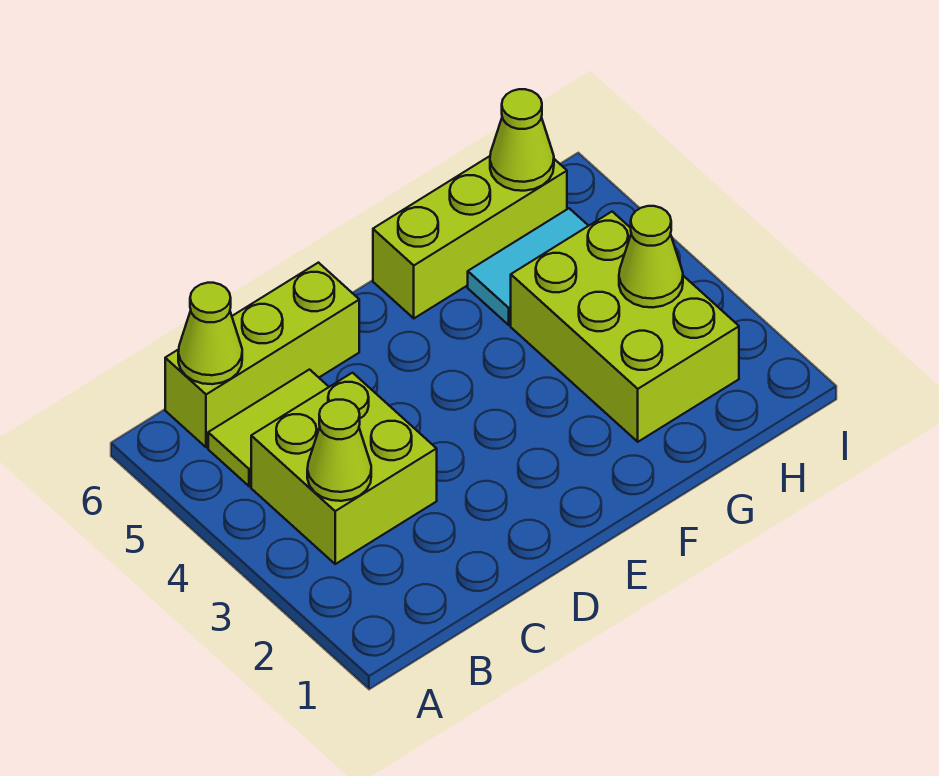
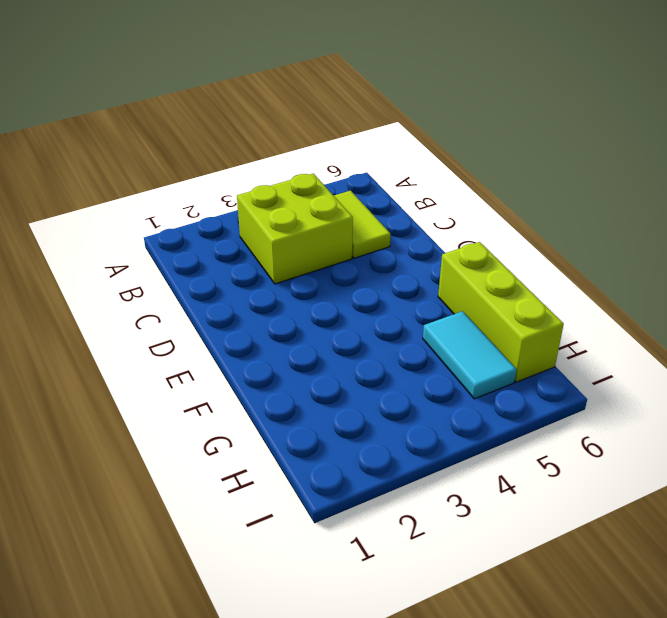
none -> lime brick B6:D6 level 1
none -> lime brick G2:H4 level 1

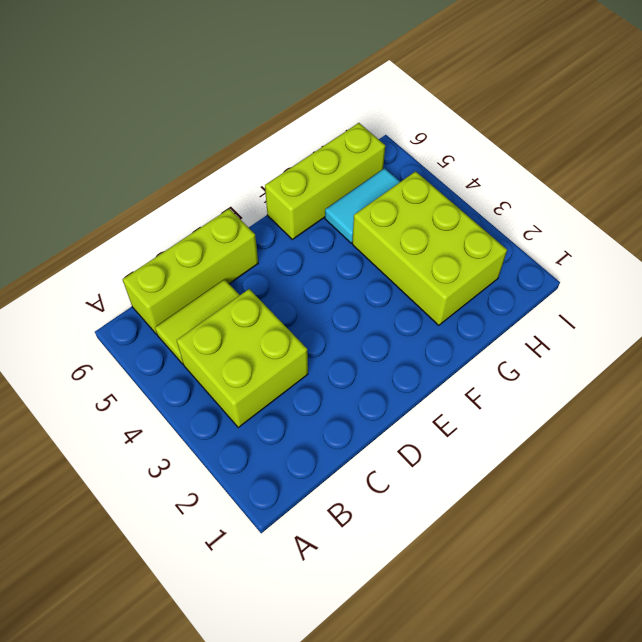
none -> lime cone B3 level 2
none -> lime cone B6 level 2

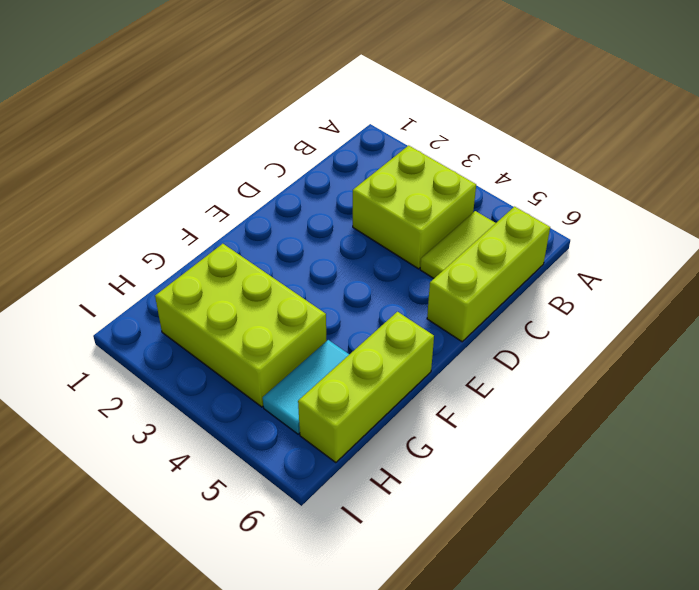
none -> lime cone B3 level 2
none -> lime cone B6 level 2

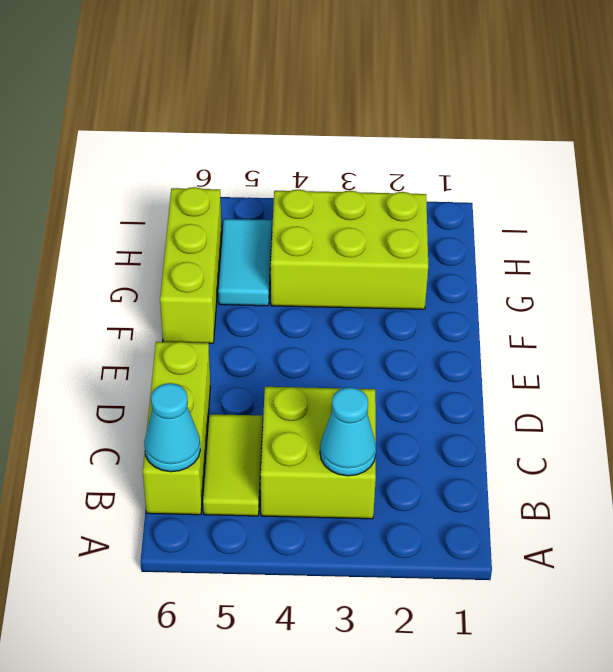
cyan cone B3 level 2 -> lime cone B3 level 2
cyan cone B6 level 2 -> lime cone B6 level 2
none -> lime cone H3 level 2
none -> lime cone H6 level 2

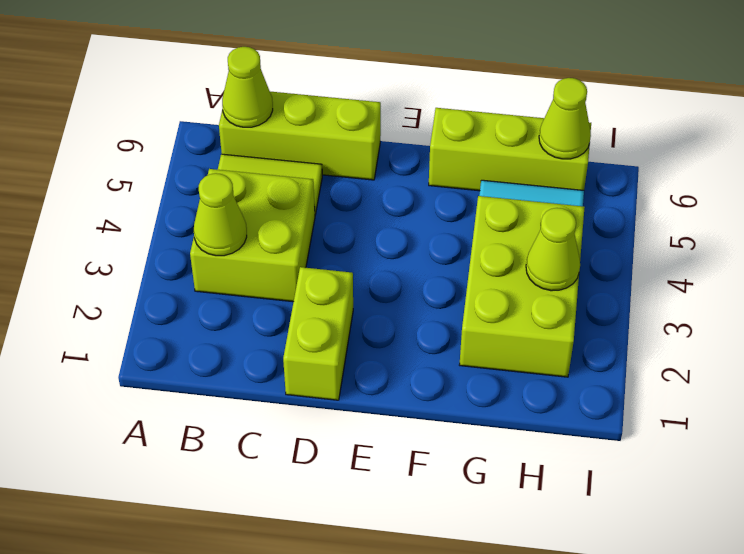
lime brick D1:D2 level 1 -> none

